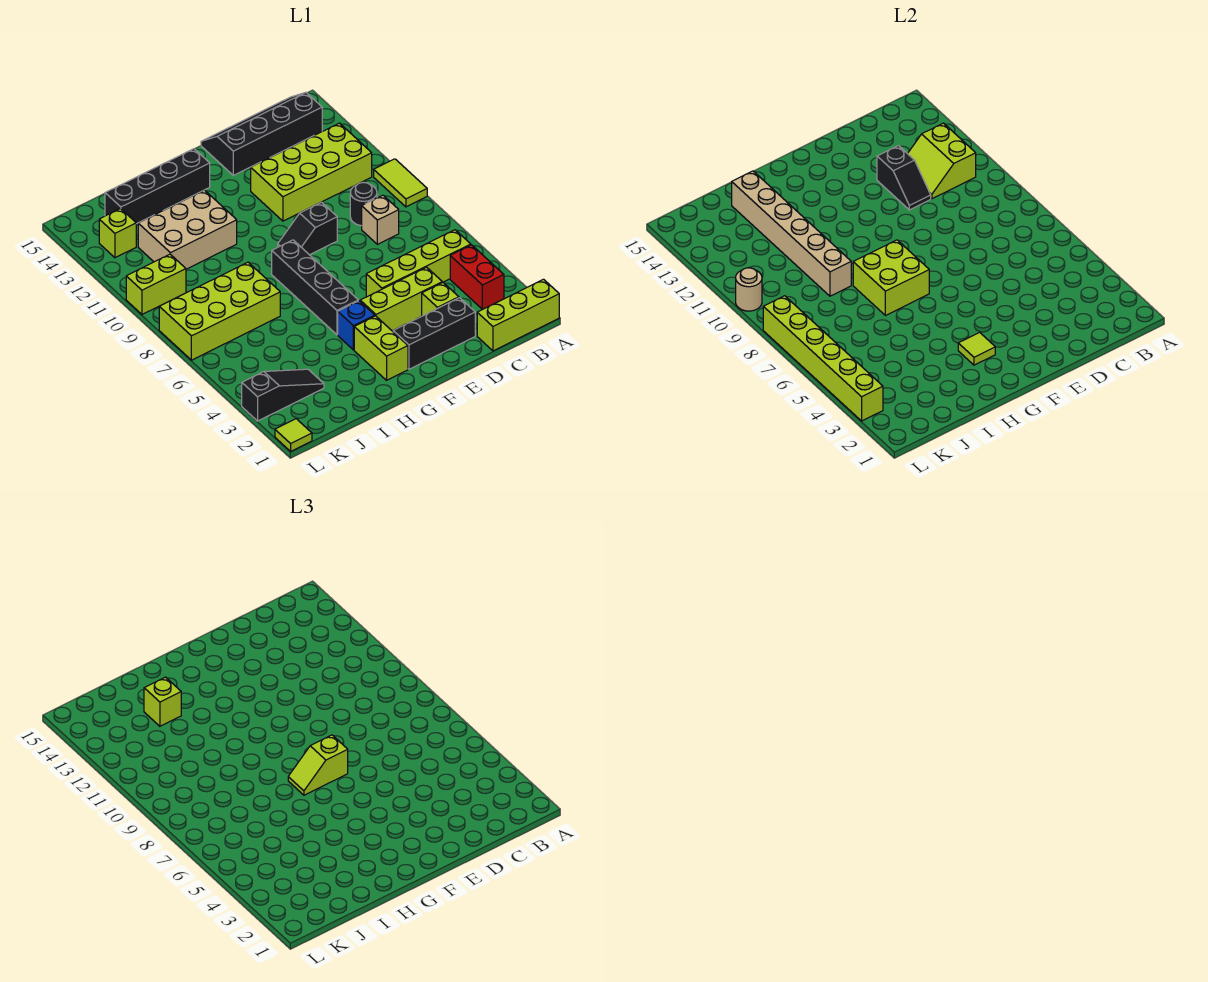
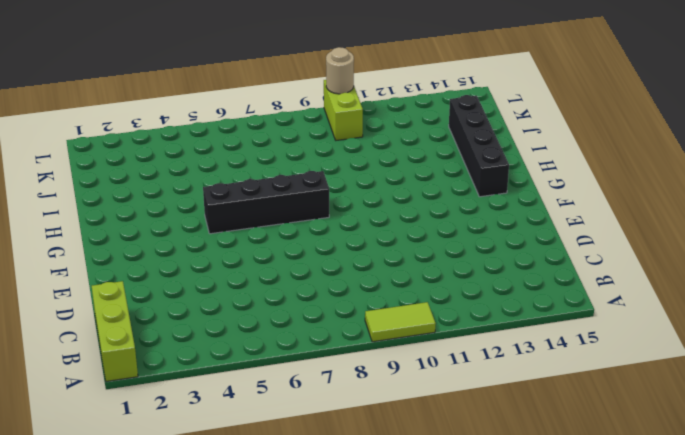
none -> red brick B3:B4 level 1
none -> lime brick B5:E5 level 1
none -> lime brick B11:E12 level 1
none -> black slope B14:E15 level 1 top 14

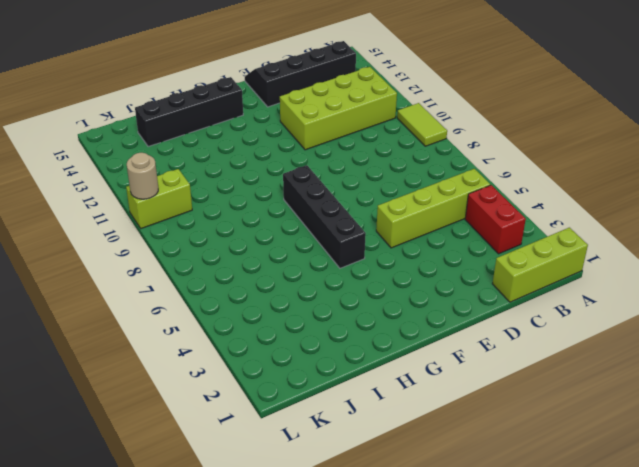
none -> tan brick C8 level 1
none -> black round brick C9 level 1
none -> black brick D2:F2 level 1
none -> lime brick D3 level 1

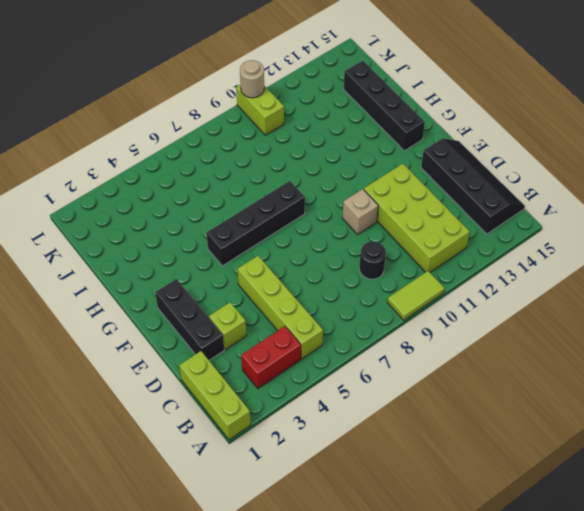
tan brick E10 level 1 -> tan brick C8 level 1
none -> lime brick D4:F4 level 1
none -> black slope E9:F9 level 1 top E
none -> lime brick G2:G3 level 1
none -> blue brick G4 level 1

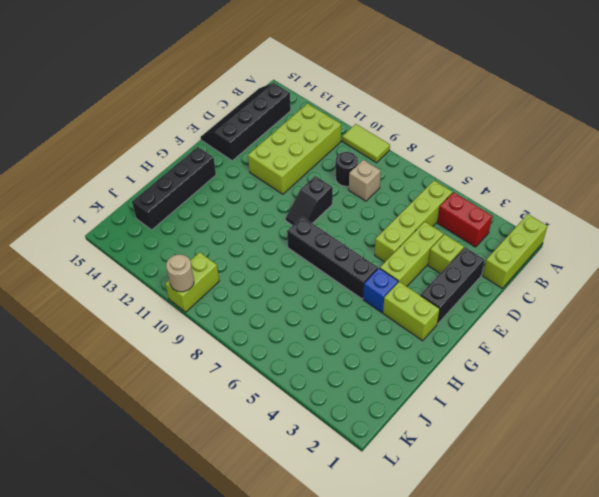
none -> tan brick H11:J12 level 1
none -> lime brick I7:L8 level 1
none -> black slope J3:L3 level 1 top L
none -> lime brick K13 level 1

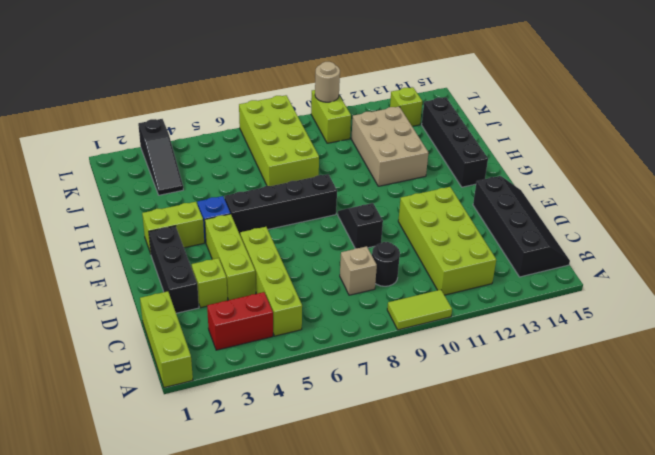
none -> lime tile L1 level 1
none -> lime slope B11:C12 level 2 top B
none -> black slope D11:D12 level 2 top 12
none -> lime tile G3 level 2

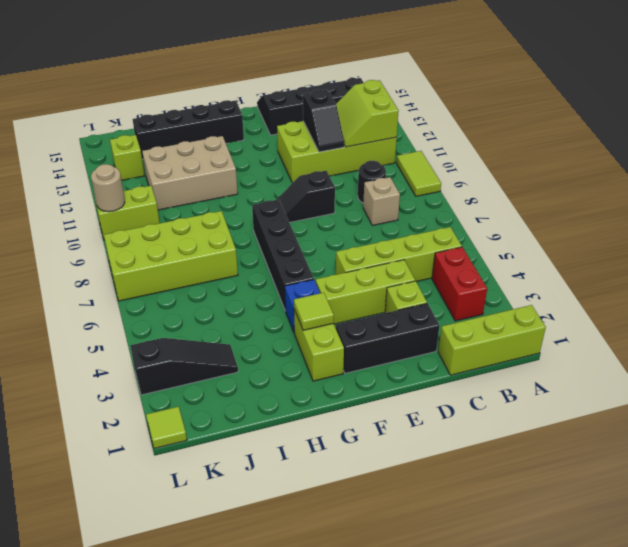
none -> lime brick G7:H8 level 2
none -> tan brick I9:I14 level 2
none -> lime brick L3:L8 level 2
none -> lime slope F7:G7 level 3 top F

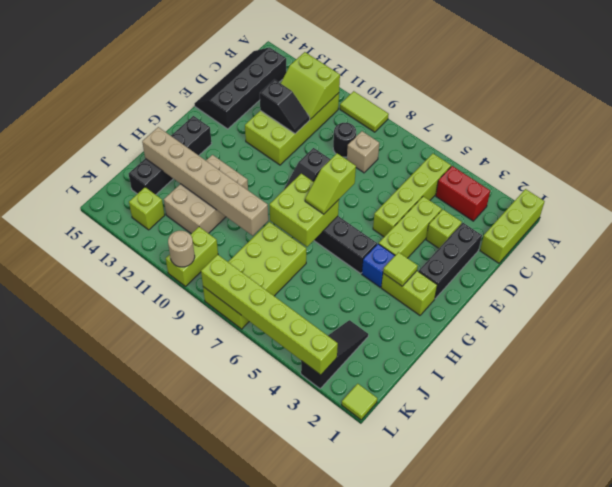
none -> lime brick I13 level 3

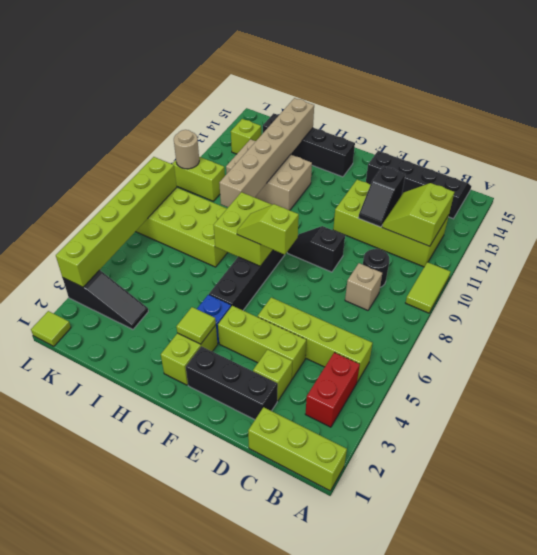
none -> lime brick I13 level 3

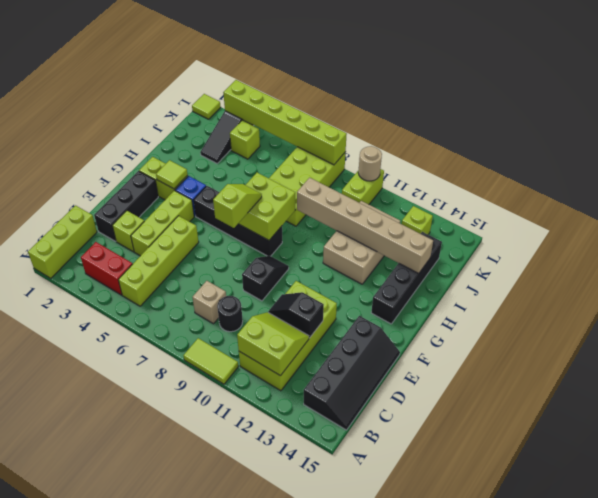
lime brick K4 level 1 -> lime brick I13 level 3

